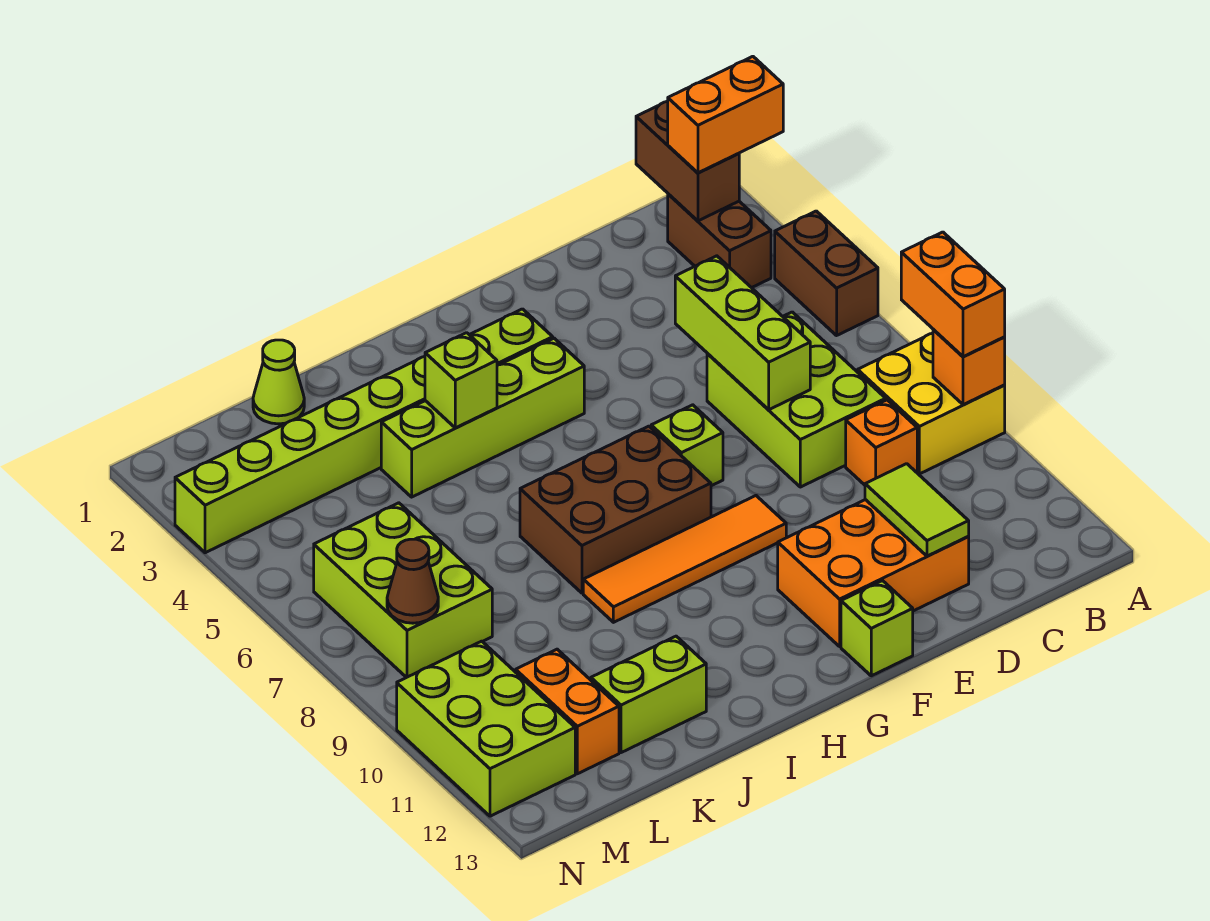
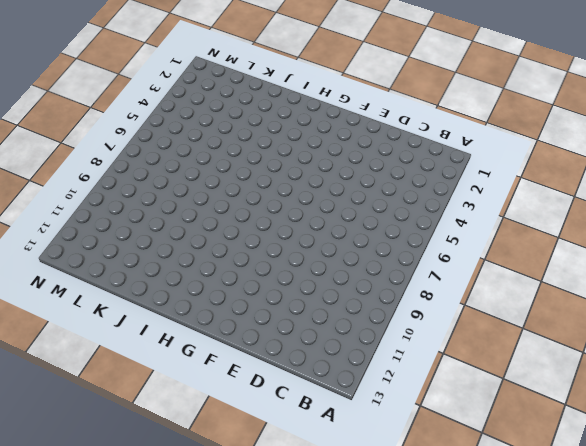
none -> brown brick A4:A5 level 1
none -> yellow brick A8:B9 level 1
none -> brown brick B2:B3 level 1

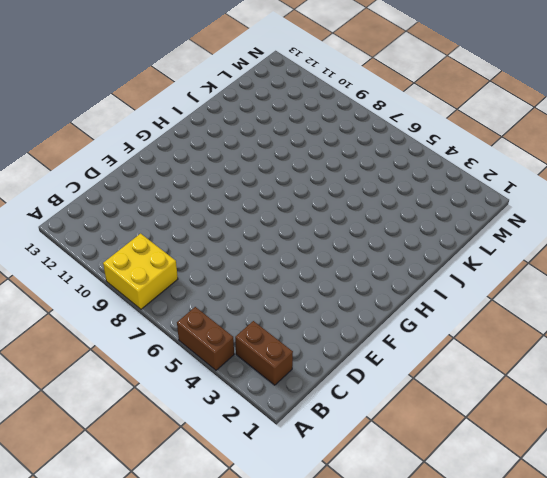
none -> lime brick C6:D8 level 1
none -> orange brick C9 level 1
none -> orange brick D11:F12 level 1

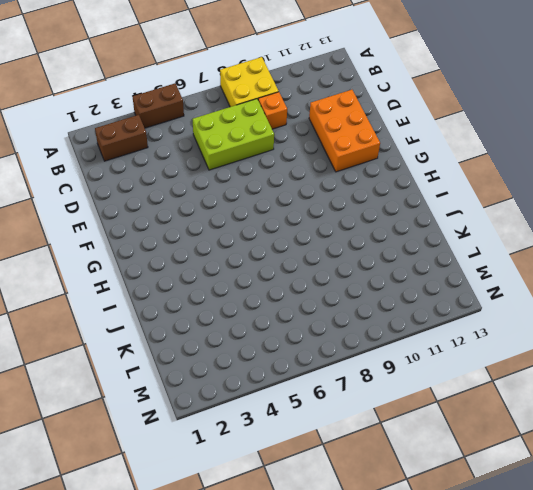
none -> lime brick F7 level 1
none -> orange tile F9:I9 level 1
none -> lime brick F13 level 1

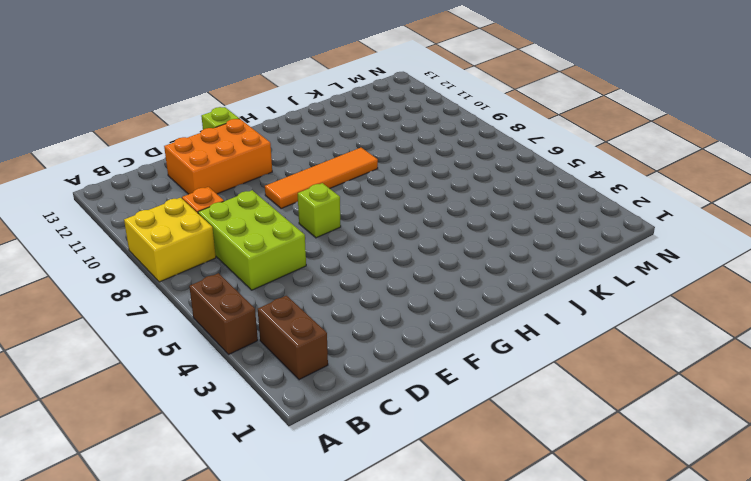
none -> lime brick G3:N3 level 1
none -> lime brick G4:J4 level 1
none -> brown brick G7:I8 level 1

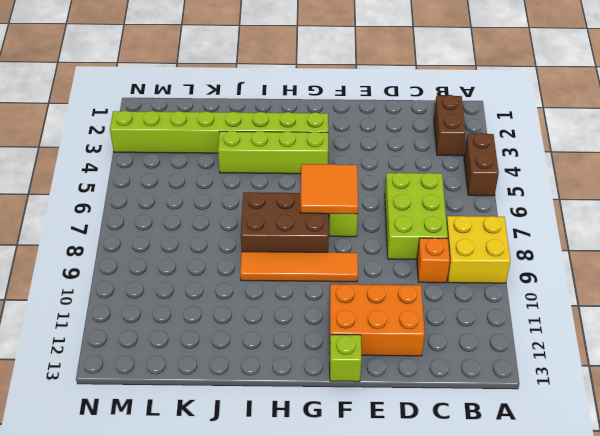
orange tile F6:G7 level 2 -> none
none -> lime brick J12:K12 level 1
none -> lime cone K1 level 1
none -> lime brick L6:M8 level 1

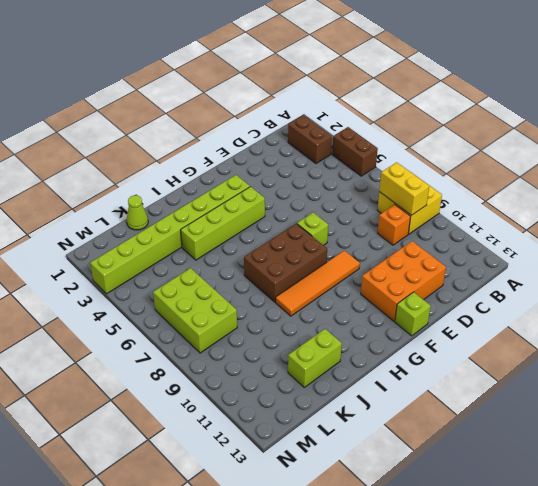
yellow brick B8:B9 level 2 -> none
none -> lime brick C6:D8 level 1
none -> orange brick L11:L12 level 1
none -> lime brick M10:N12 level 1

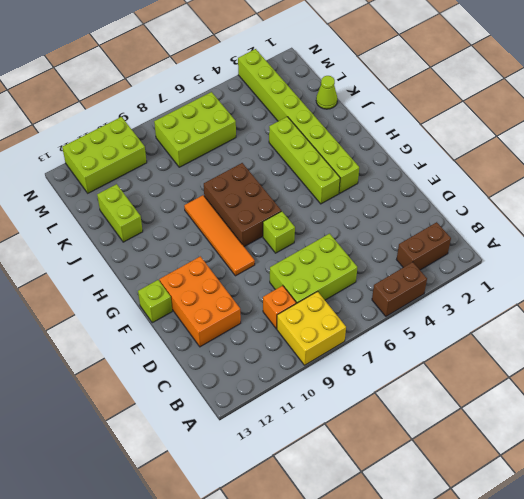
none -> orange brick L11:L12 level 1
none -> orange brick A9 level 2
none -> brown brick B1:B2 level 2

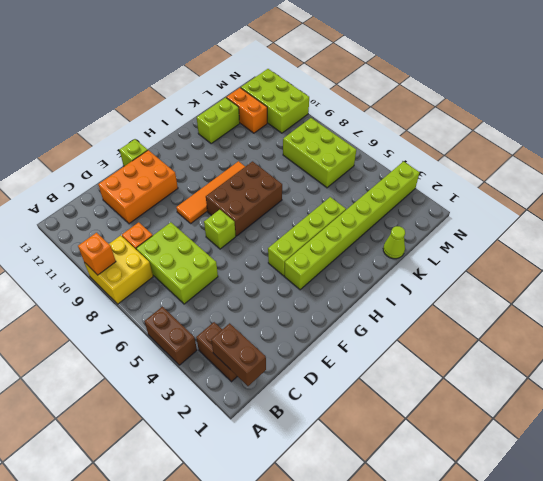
none -> lime brick D5:D7 level 2
none -> lime tile D11:D12 level 2
none -> lime brick I4 level 2

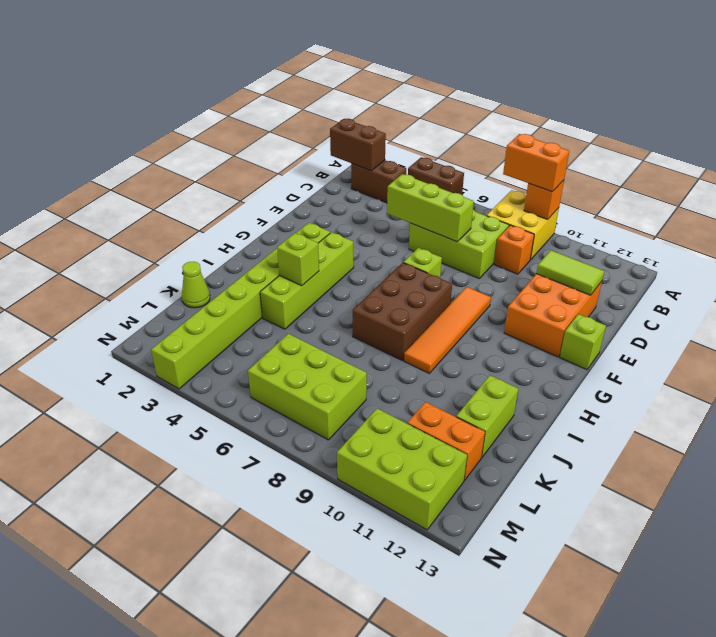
none -> brown cone M8 level 2
none -> orange brick A2:B2 level 3

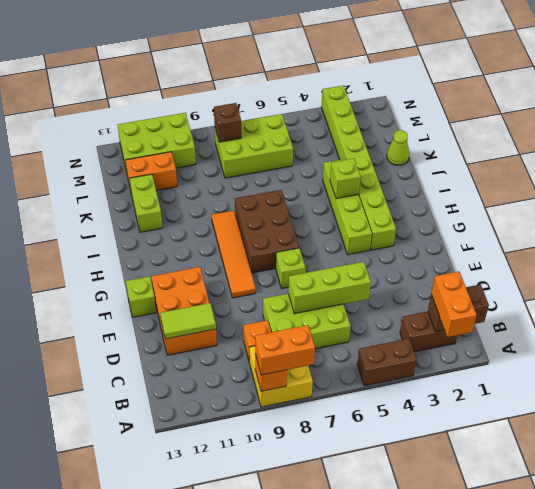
brown brick M8 level 2 -> brown cone M8 level 2

